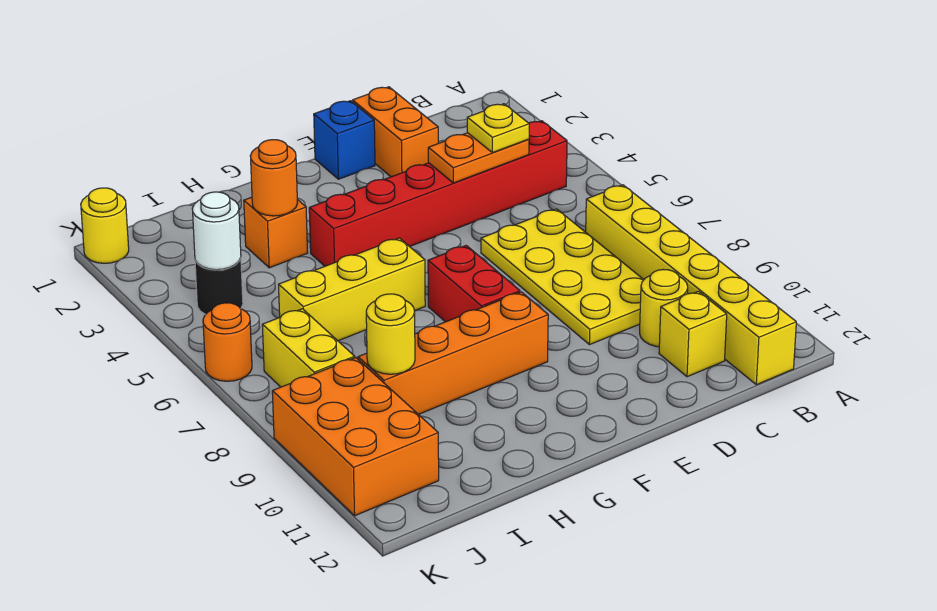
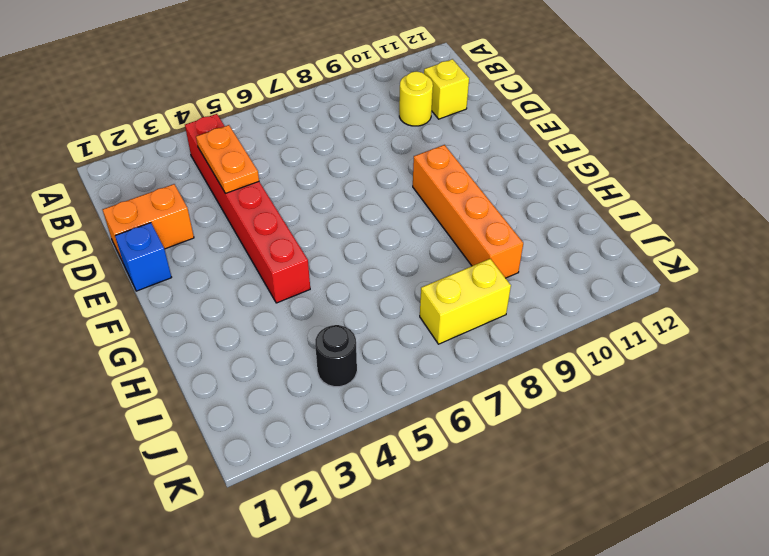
none -> yellow brick B7:B12 level 1
none -> yellow plate C6:D9 level 1
none -> red brick F7:F8 level 1

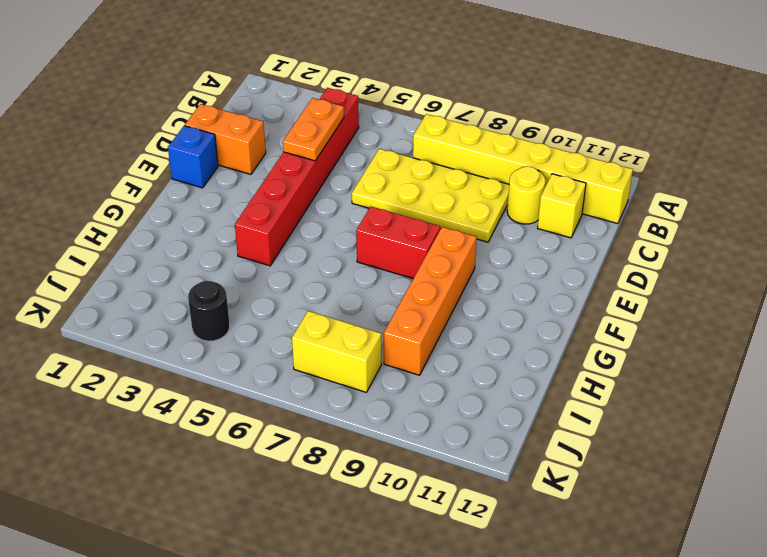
none -> yellow brick G6:I6 level 1
none -> orange brick H3 level 1
none -> orange brick J9:K11 level 1

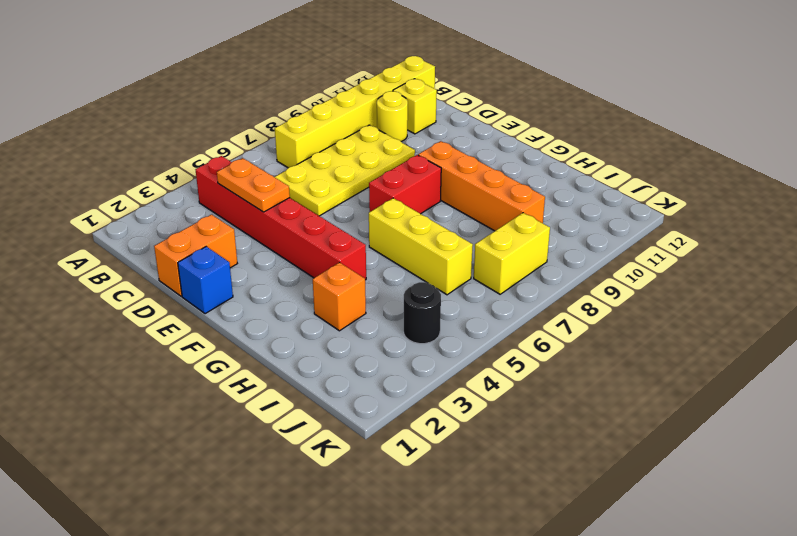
none -> orange brick J9:K11 level 1
none -> yellow round brick K1 level 1
none -> orange round brick K6 level 1

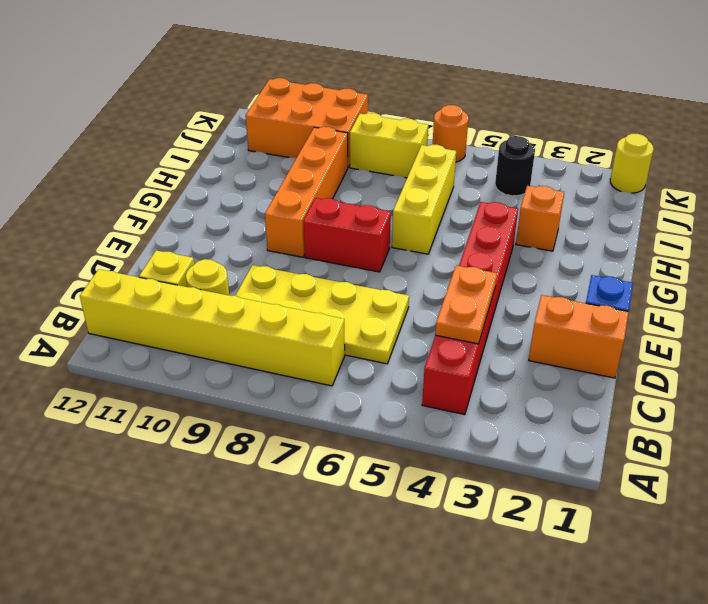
none -> orange round brick H3 level 2
none -> yellow round brick I9 level 2
none -> white round brick J4 level 2

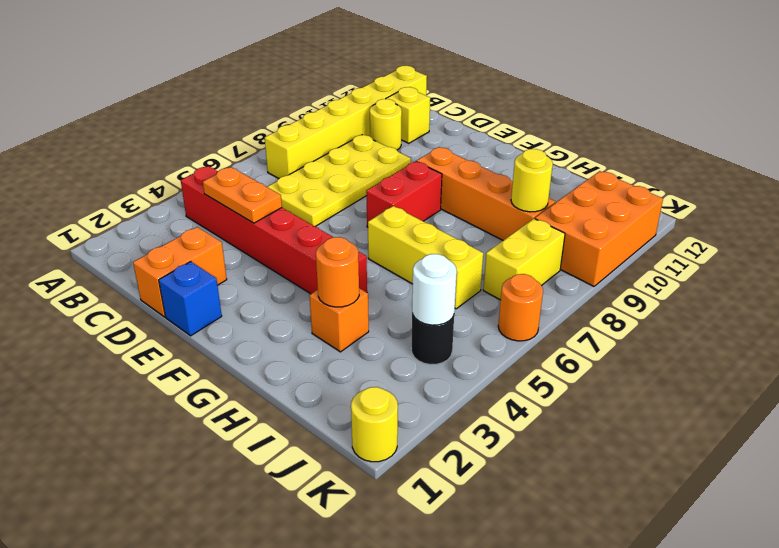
none -> yellow plate C4 level 3

